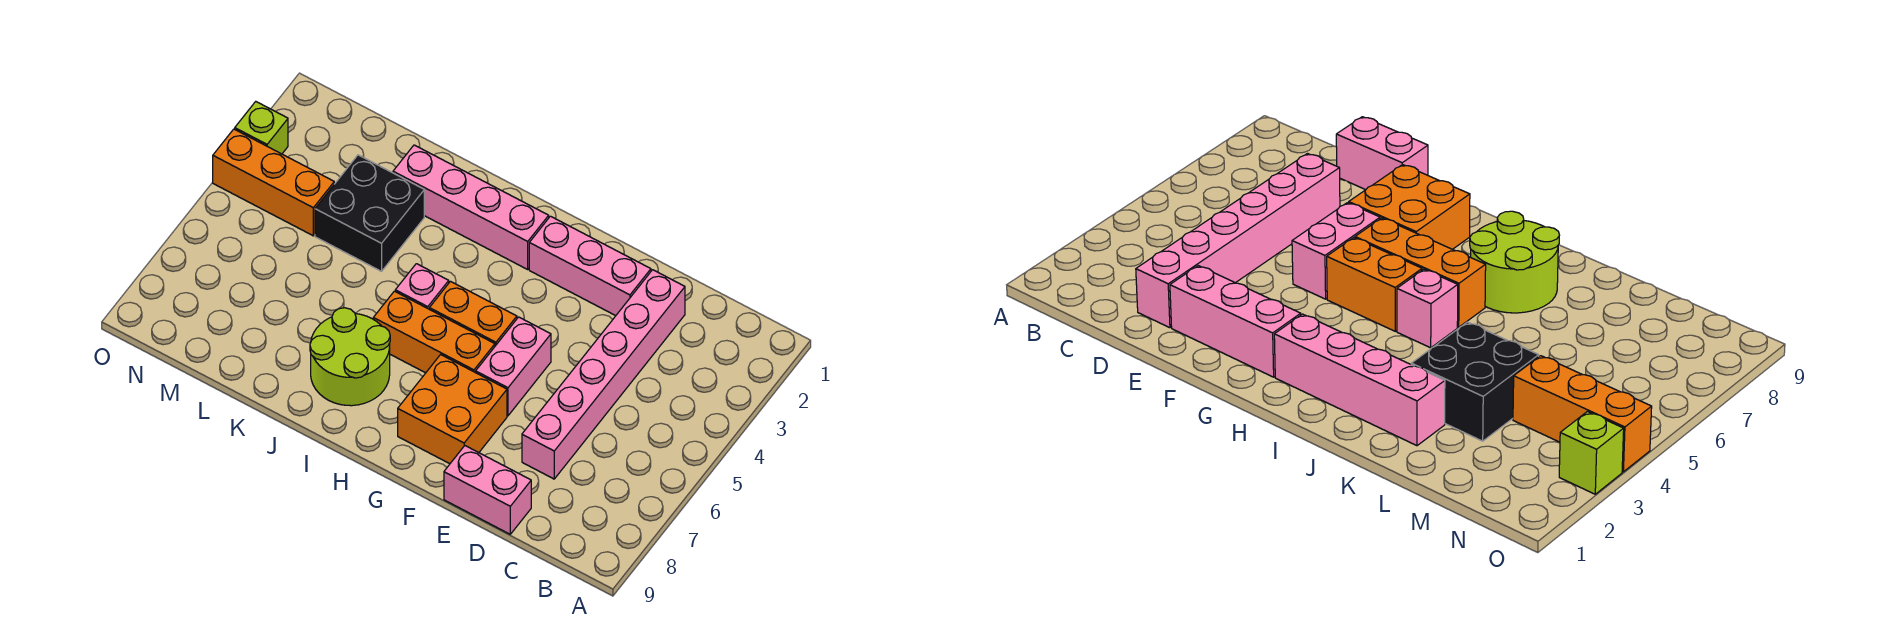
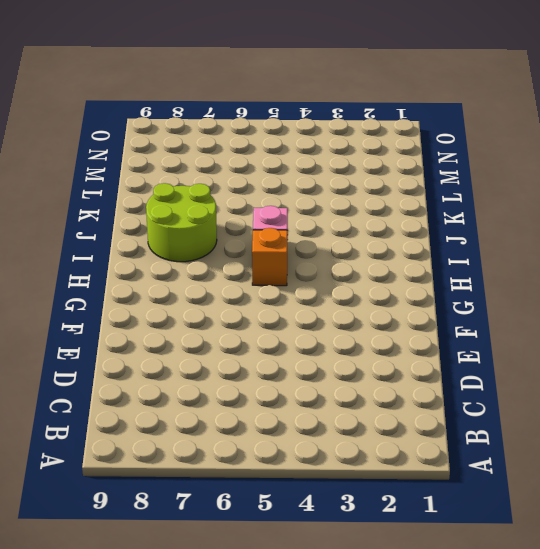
orange brick H5 level 1 -> orange brick G5:H5 level 1
none -> pink brick D2:D7 level 1
none -> pink brick D9:E9 level 1
none -> pink brick E2:G2 level 1

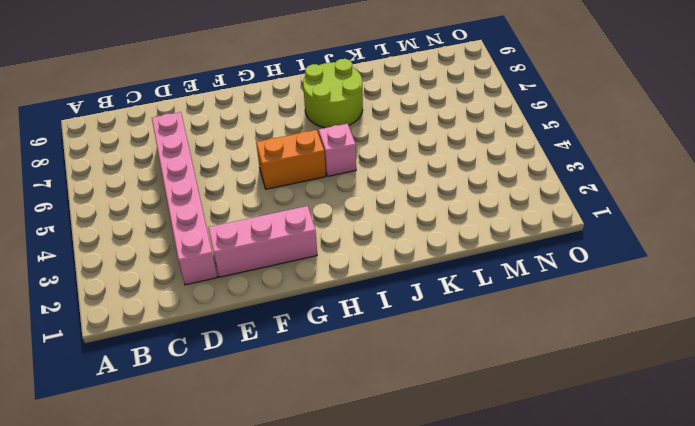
none -> pink brick D9:E9 level 1
none -> pink brick F5:F6 level 1
none -> orange brick F7:G8 level 1

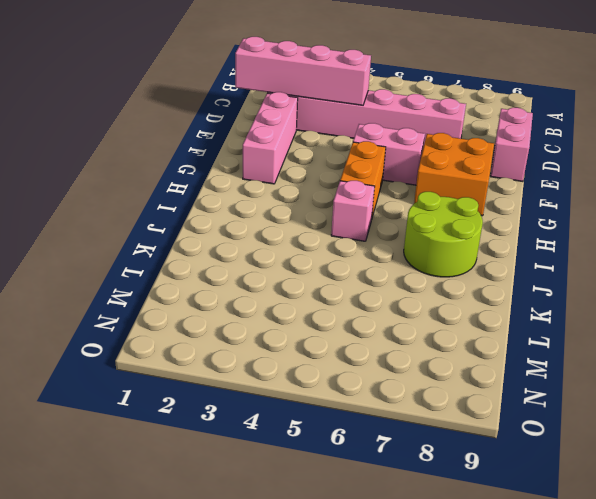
pink brick D1:D4 level 2 -> pink brick H2:K2 level 1
none -> orange brick G6:I6 level 1
none -> black brick K3:L4 level 1
none -> orange brick M4:O4 level 1

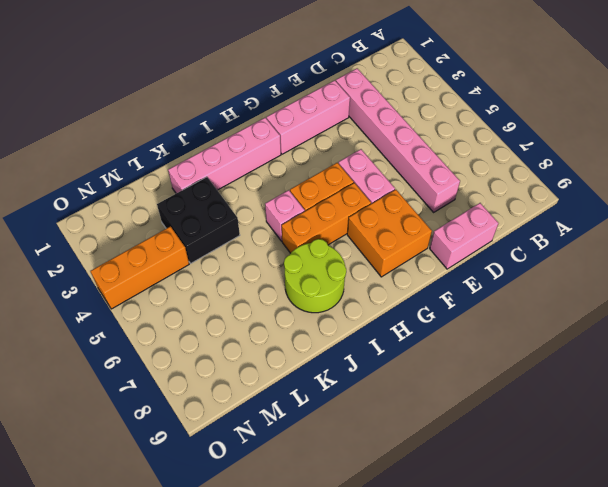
none -> lime brick O3 level 1

